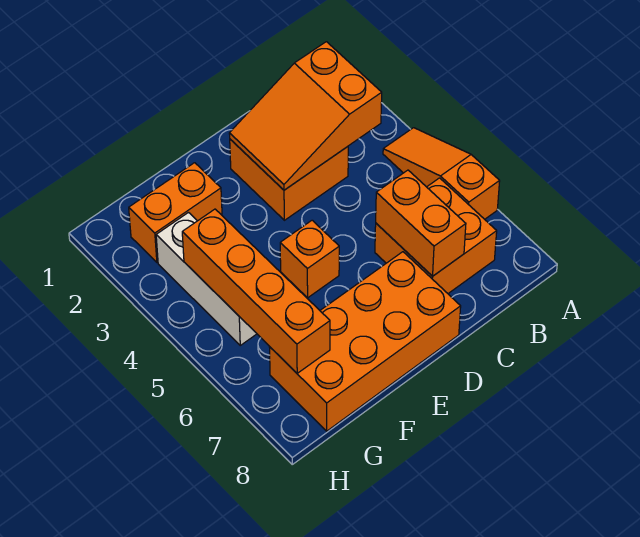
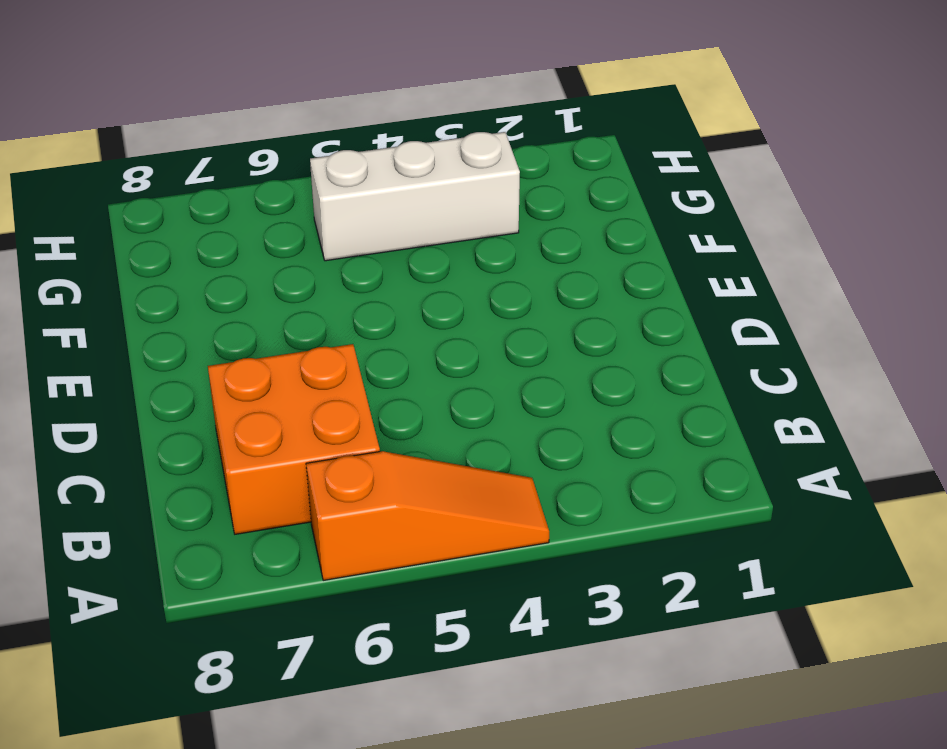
none -> orange brick C2:D3 level 1
none -> orange brick D7:G8 level 1

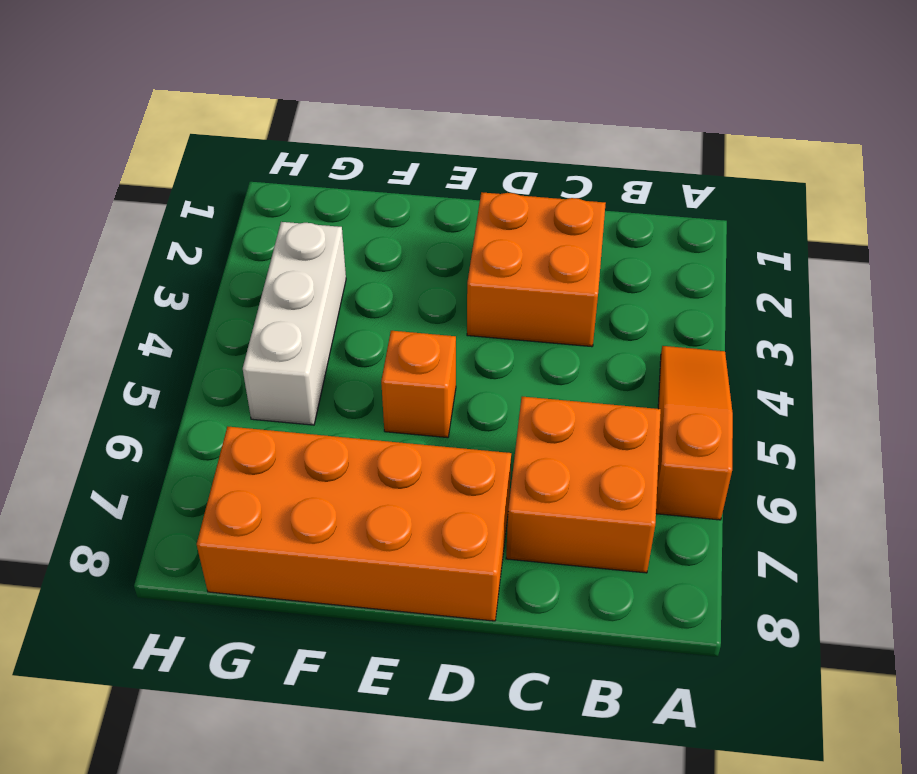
none -> orange brick F2:G2 level 1
none -> orange slope B2:D3 level 2 top B

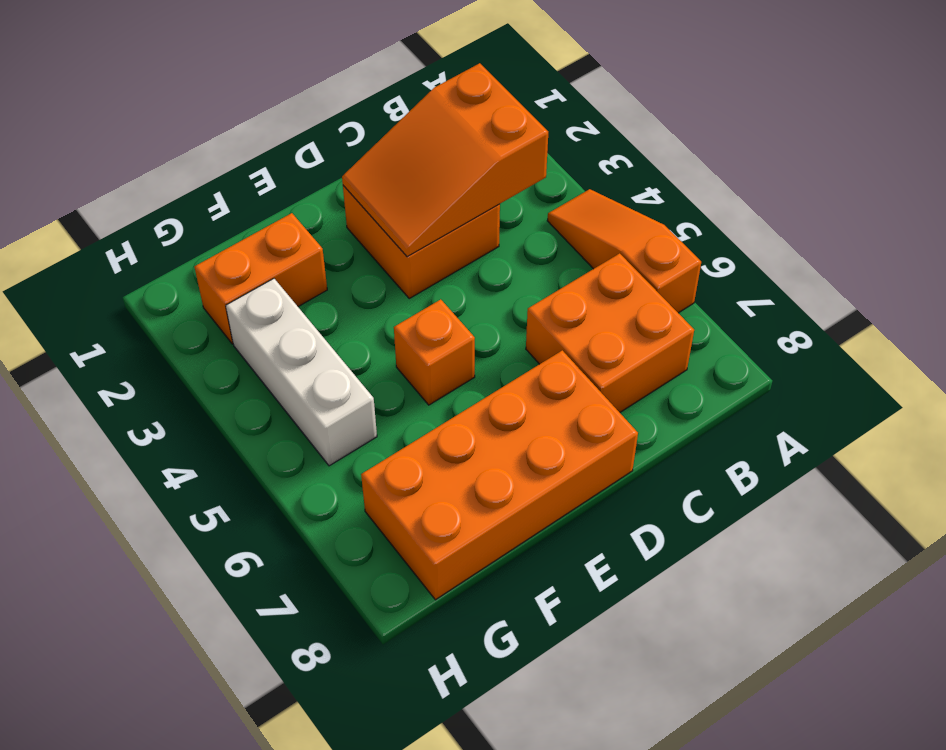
none -> orange brick C6:C7 level 2
none -> orange brick G4:G7 level 2

